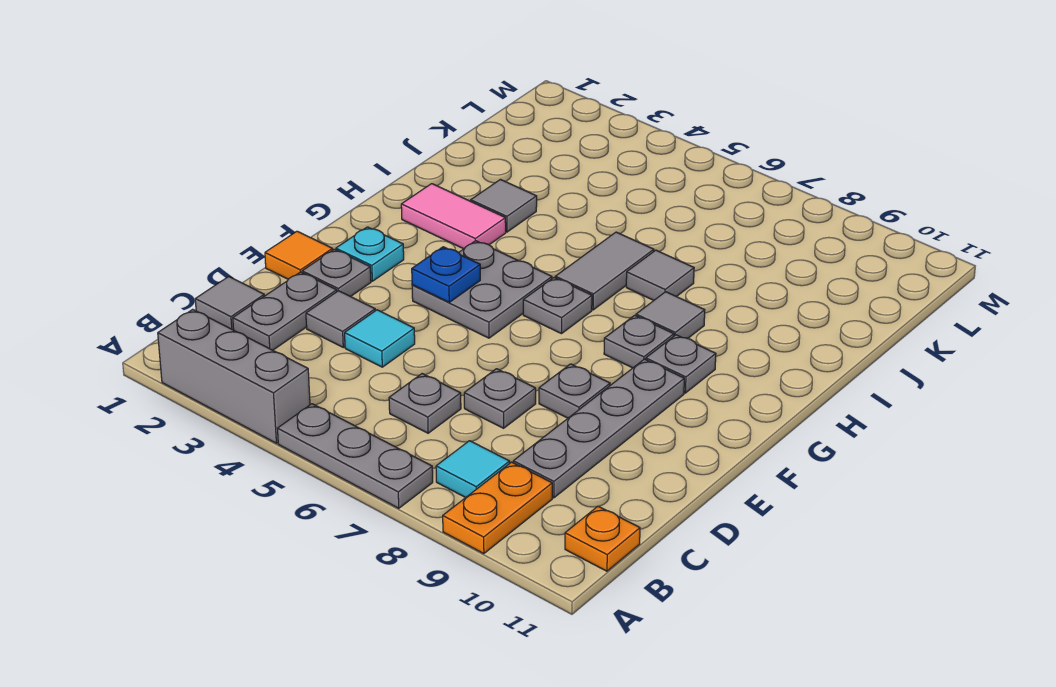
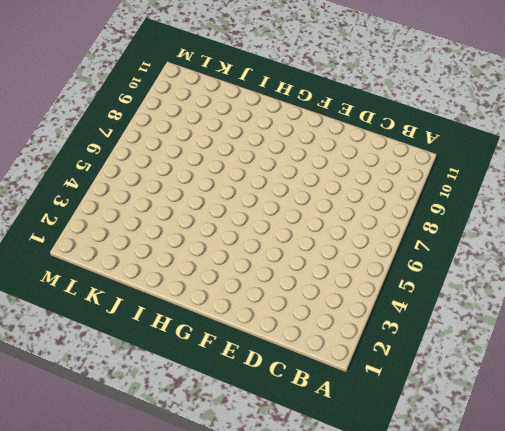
none -> grey brick A2:A4 level 1
none -> grey plate A5:A7 level 1
none -> orange plate A9:B9 level 1

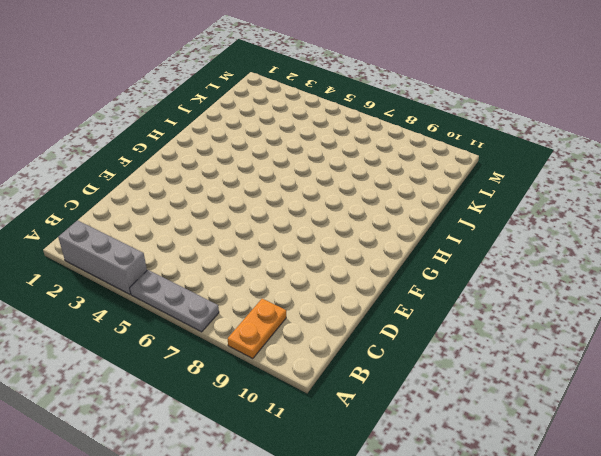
none -> cyan tile B8 level 1
none -> orange plate B11 level 1
none -> grey tile C1 level 1

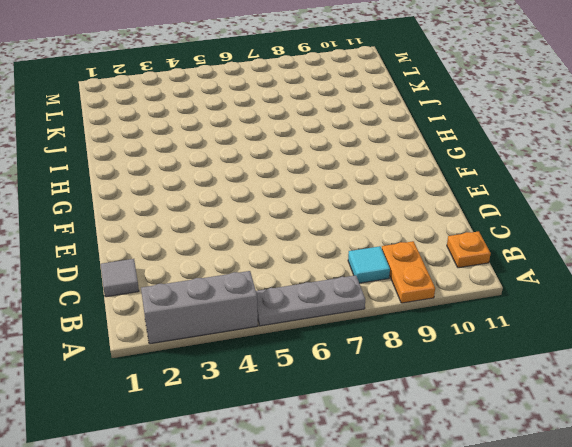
none -> grey plate C2:D2 level 1
none -> grey plate C6 level 1
none -> grey plate C9:F9 level 1

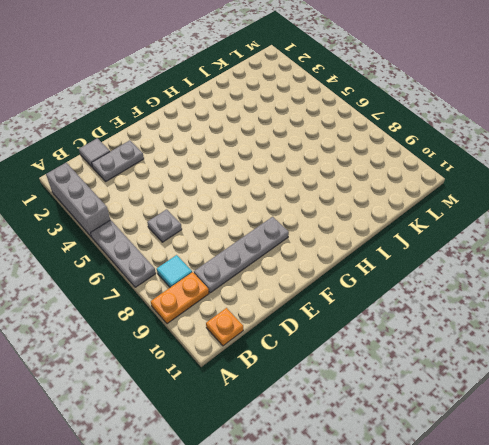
none -> grey tile D3 level 1
none -> cyan tile D4 level 1
none -> grey plate D7 level 1

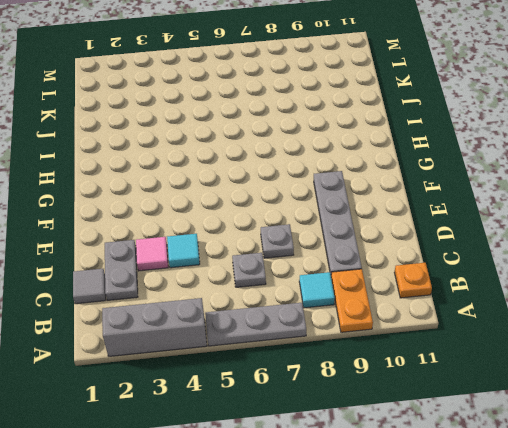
pink tile D3 level 1 -> grey tile D3 level 1
none -> orange tile E1 level 1
none -> grey plate E2 level 1
none -> grey plate E8 level 1

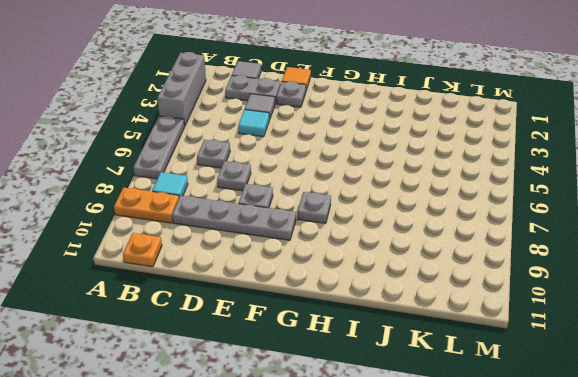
none -> cyan plate F2 level 1
none -> grey plate F4:G5 level 1
none -> grey plate G6 level 1

